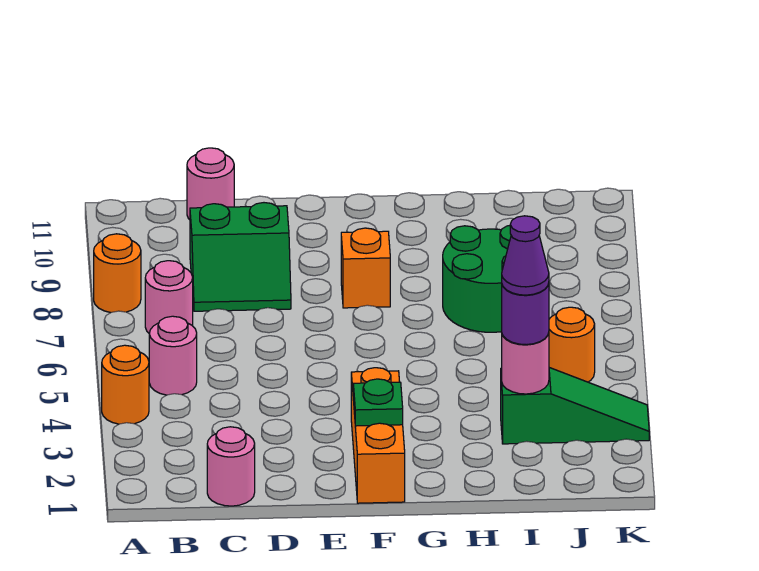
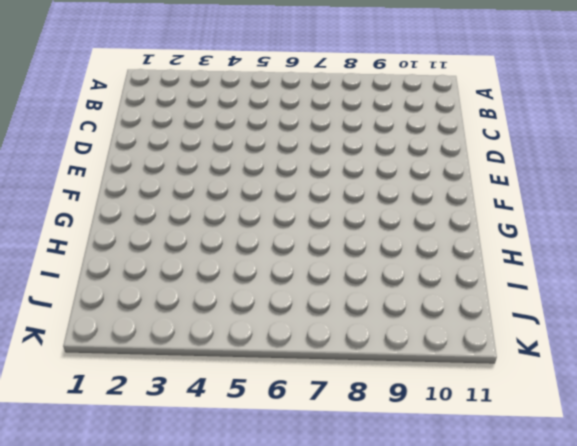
none -> orange round brick A4 level 1
none -> orange round brick A8 level 1
none -> pink round brick B5 level 1

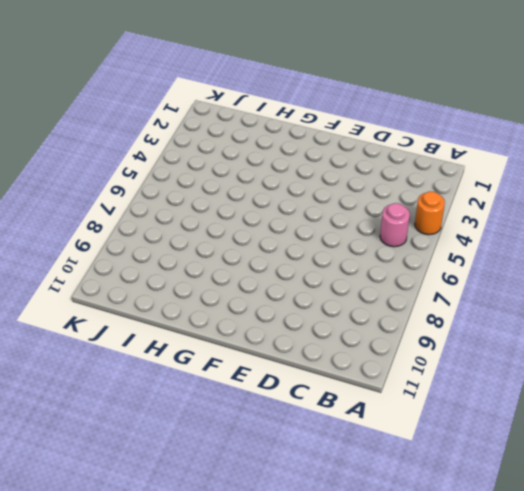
none -> orange round brick A8 level 1
none -> pink round brick B7 level 1
none -> pink round brick C1 level 1

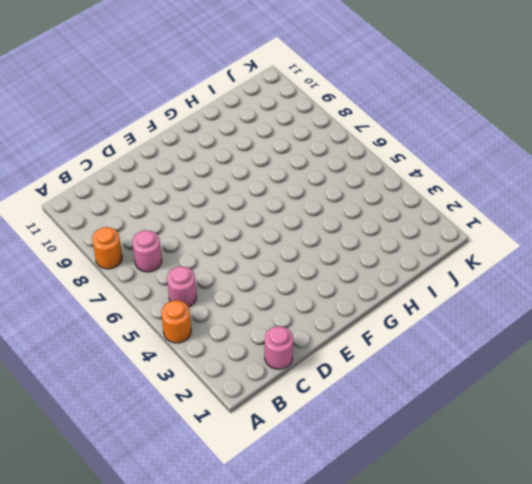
none -> green slope C8:D9 level 1 top 9
none -> pink round brick C11 level 1
none -> orange brick F1:F3 level 1

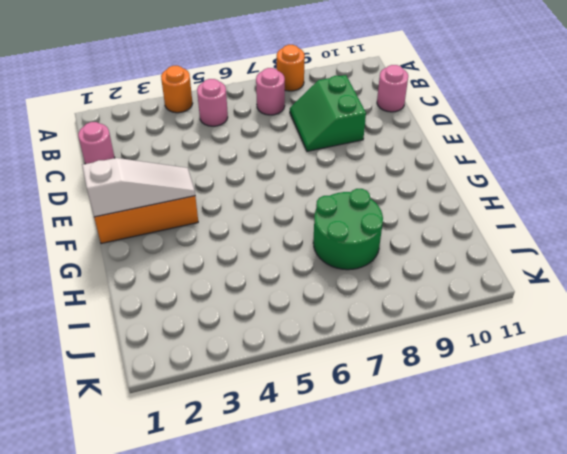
white slope F1:F3 level 2 top 1 -> green plate F2 level 2
none -> orange brick F8 level 1
none -> green slope I3:K3 level 1 top I
none -> orange round brick J5 level 1

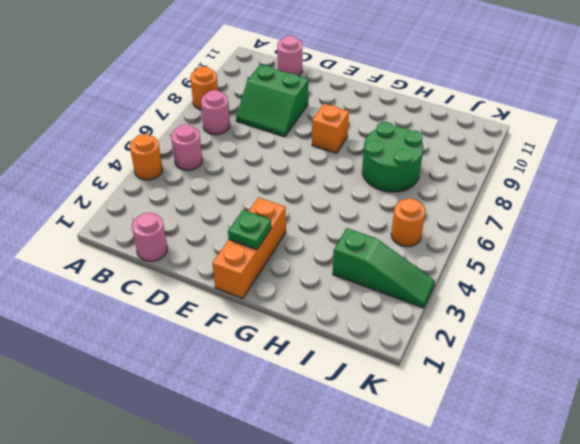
none -> pink round brick I3 level 2
none -> purple round brick I3 level 3
none -> purple cone I3 level 4

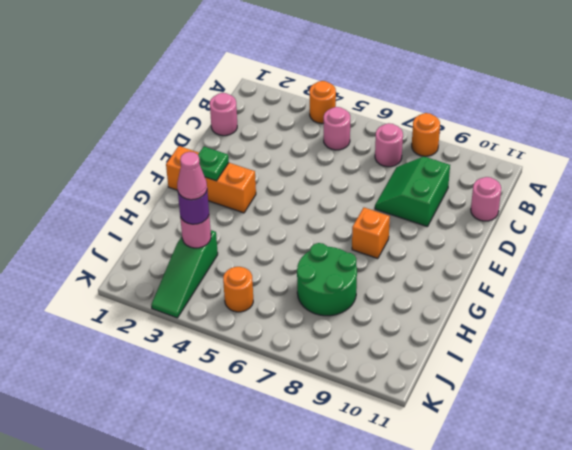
pink cone I3 level 4 -> purple cone I3 level 4

